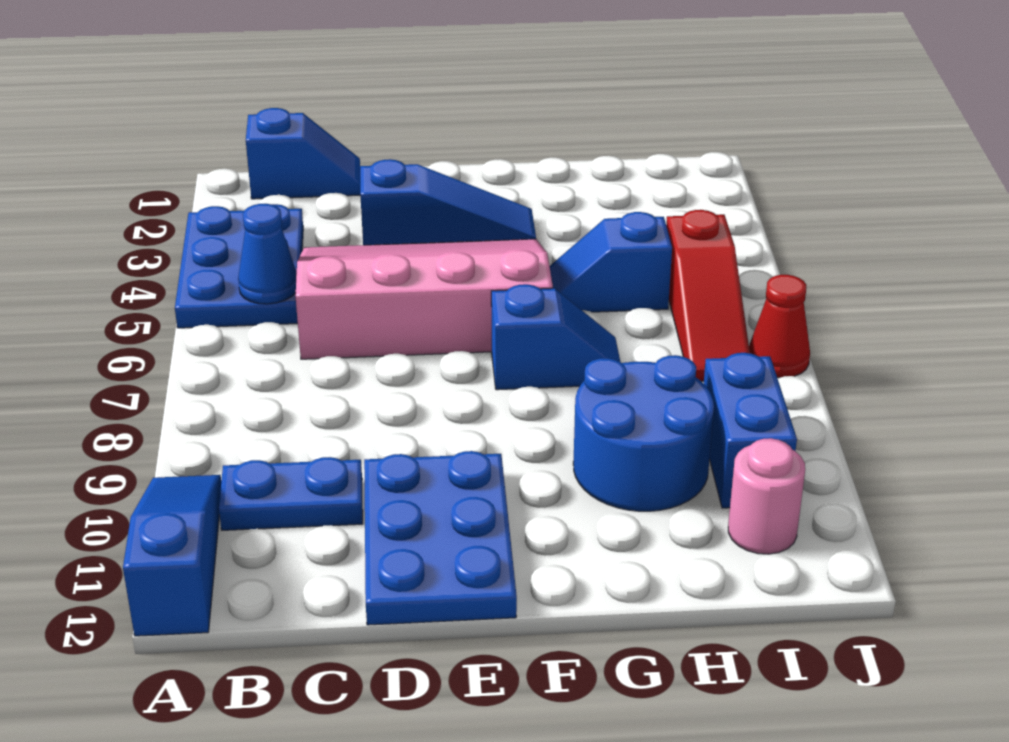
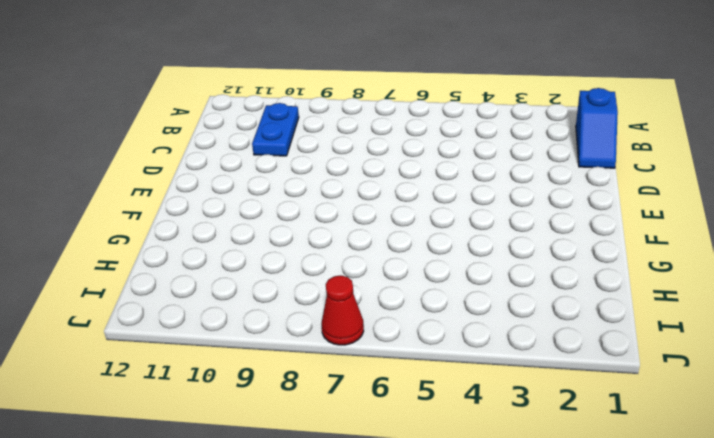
none -> blue plate A3:B5 level 1
none -> blue slope A10:A12 level 1 top 12
none -> pink slope C4:F6 level 1 top 6

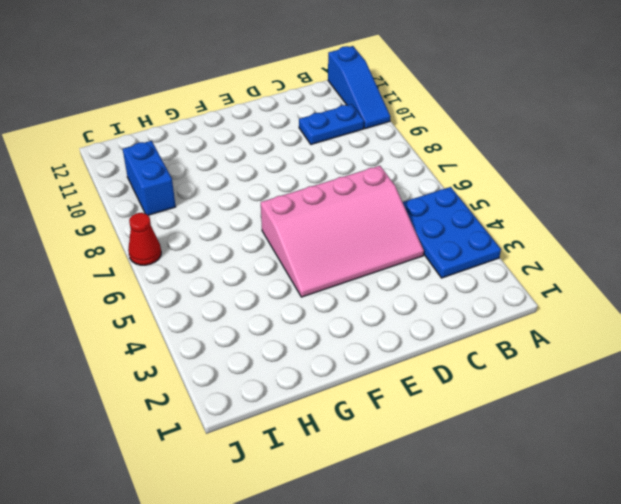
none -> blue slope B1:C1 level 1 top B
none -> blue slope D3:F3 level 1 top D
none -> blue plate D10:E12 level 1

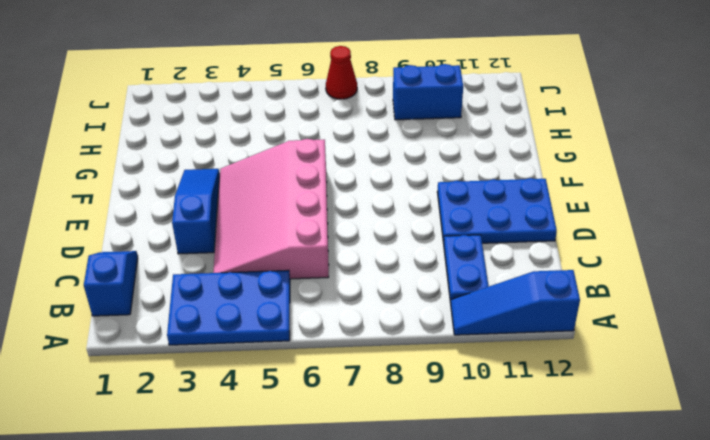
none -> blue slope F7:G7 level 1 top F
none -> blue slope G5:H5 level 1 top H
none -> blue round brick G9:H10 level 1

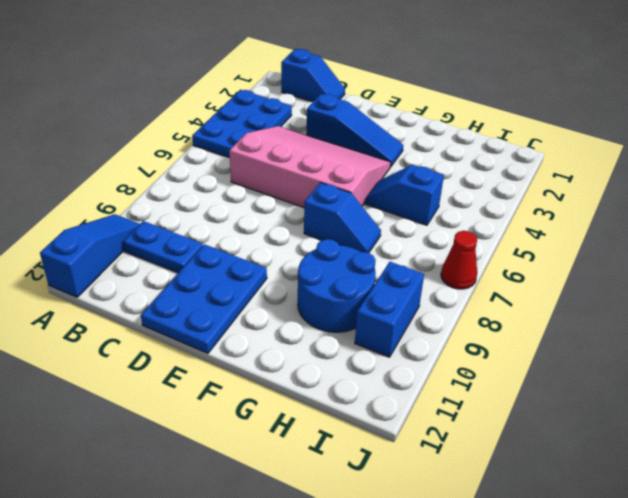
none -> red slope I5:I7 level 1 top 5
none -> pink round brick I11 level 1
none -> blue cone B5 level 2

